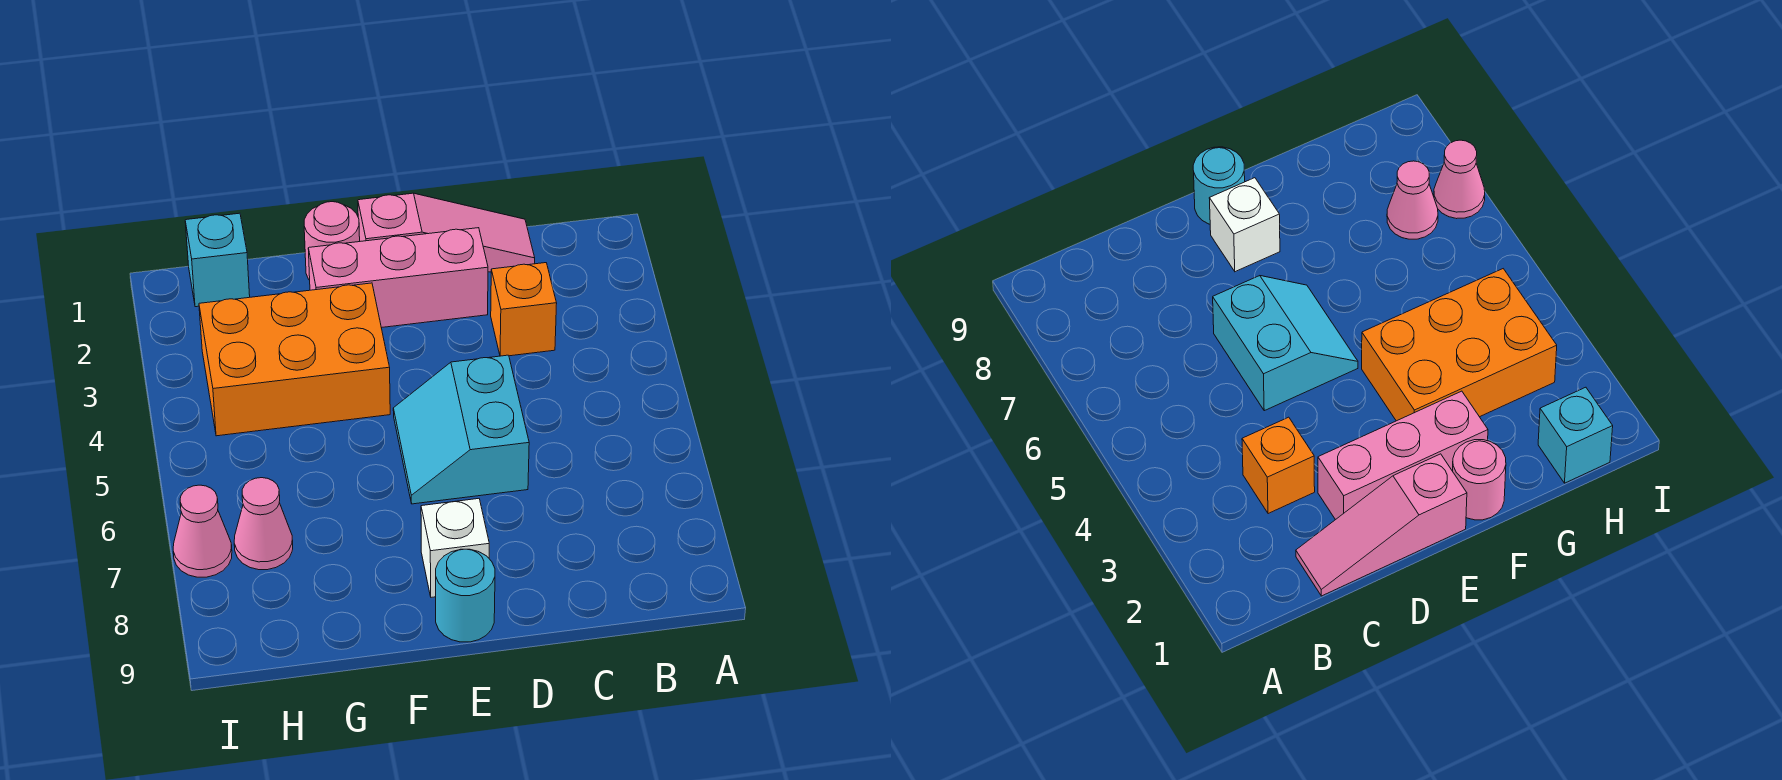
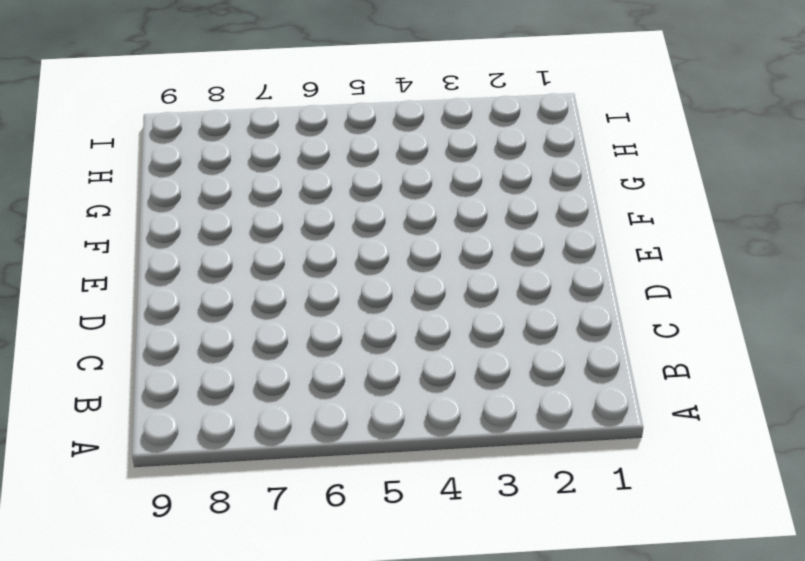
none -> pink slope C1:E1 level 1 top E
none -> orange brick C3 level 1

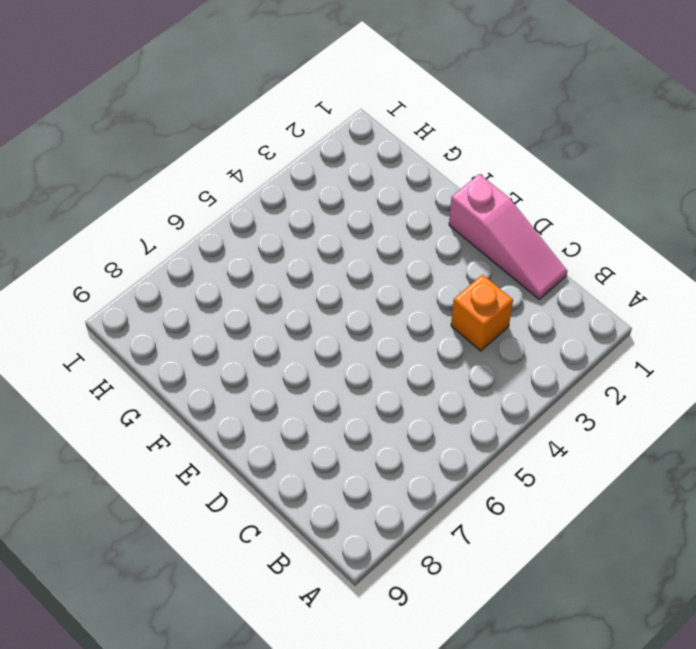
none -> pink brick D2:F2 level 1
none -> cyan slope D5:E6 level 1 top D

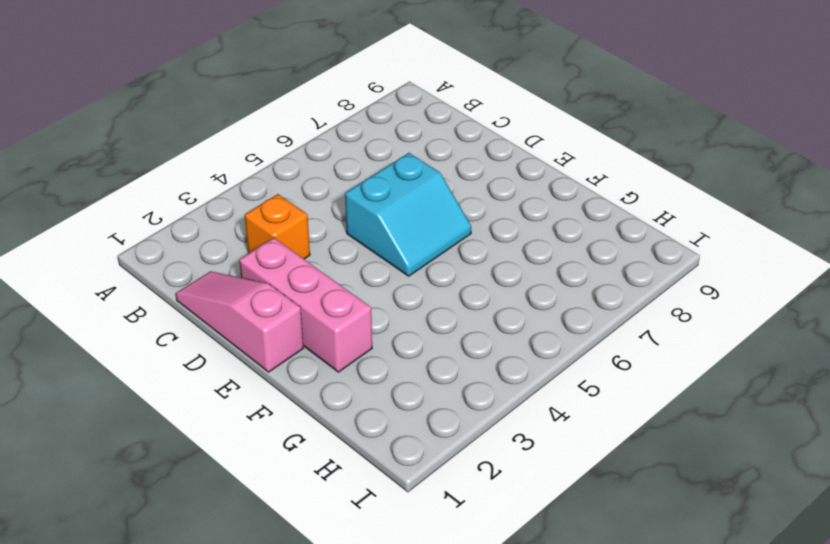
none -> white brick E8 level 1
none -> cyan round brick E9 level 1

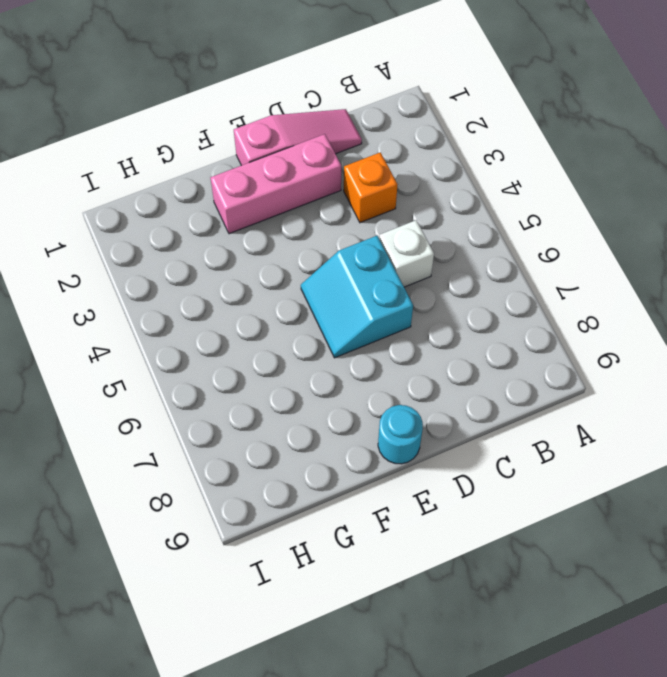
white brick C5 level 1 -> white brick E8 level 1
none -> pink round brick F1 level 1
none -> orange brick F3:H4 level 1

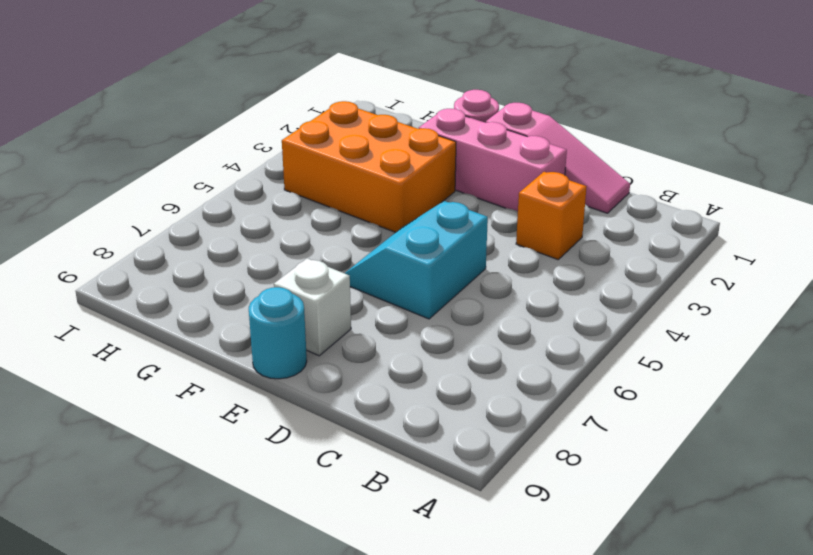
none -> cyan brick H1 level 1
none -> pink cone H7 level 1

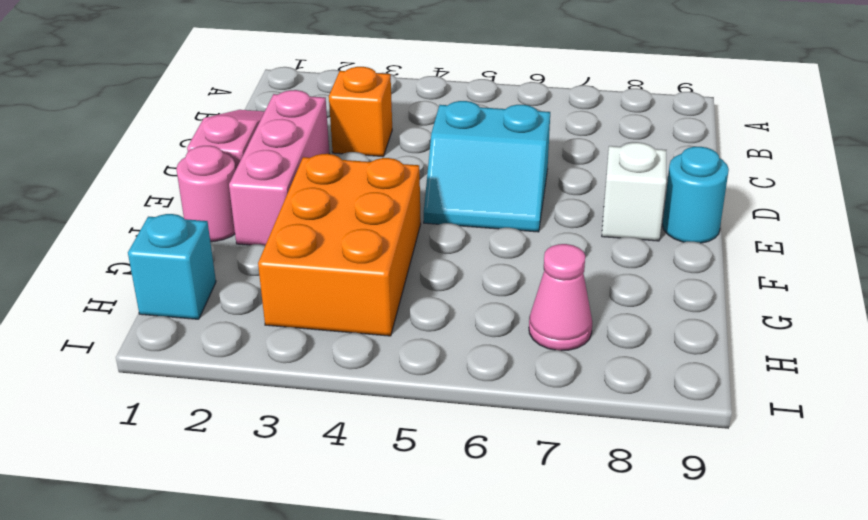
none -> pink cone I7 level 1

